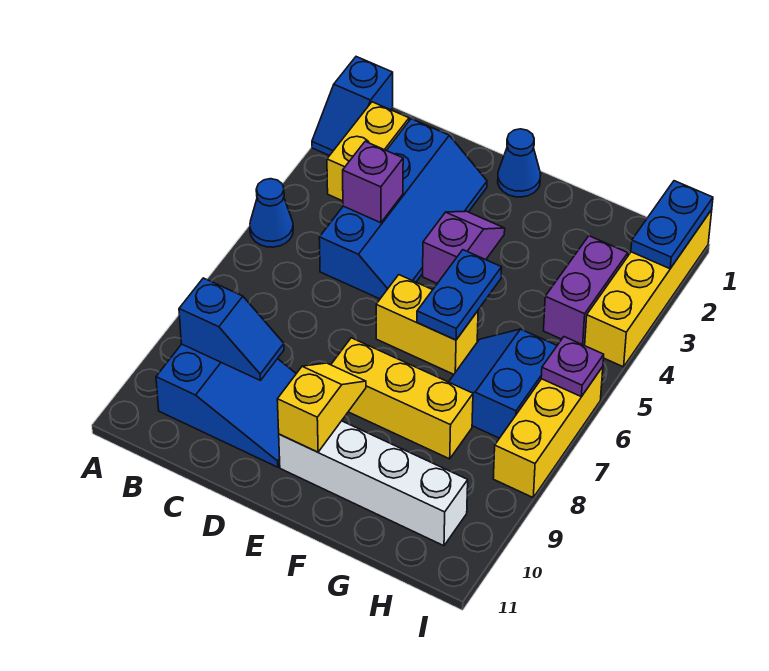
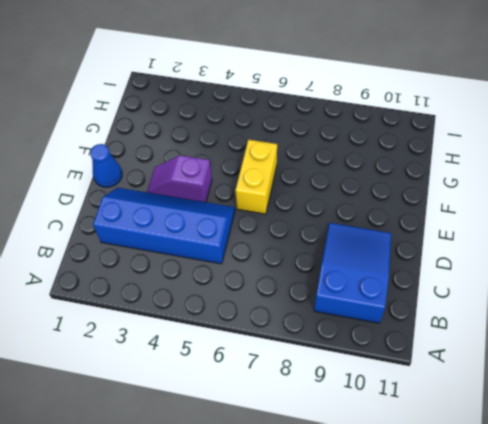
none -> blue slope A1:A2 level 1 top 1
none -> blue cone A5 level 1
none -> yellow brick B2:B3 level 1

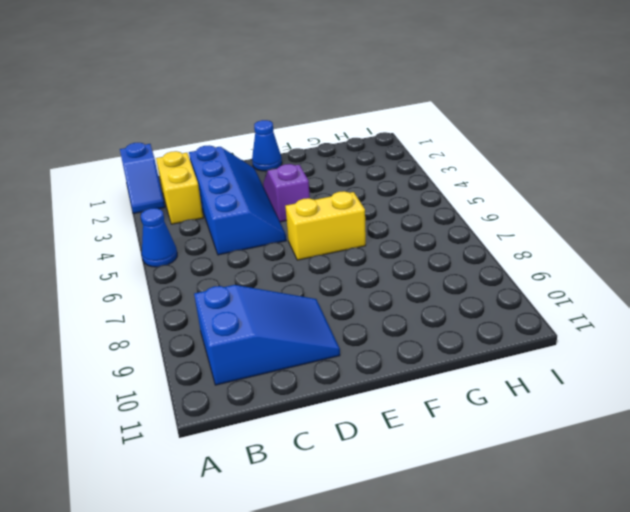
none -> yellow brick E8:G8 level 1
none -> white brick E10:H10 level 1
none -> blue slope G6:H7 level 1 top H

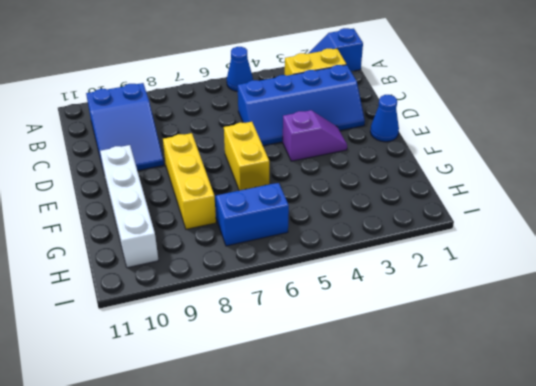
none -> purple brick H3:H4 level 1
none -> yellow brick I1:I4 level 1
none -> yellow brick I6:I8 level 1

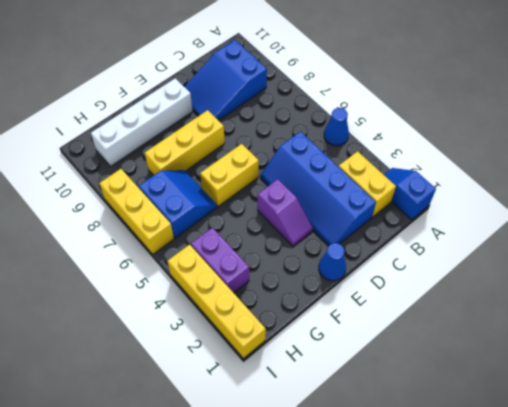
none -> blue slope B9:C9 level 2 top B
none -> purple brick C4 level 2
none -> yellow slope E9:E10 level 2 top 10

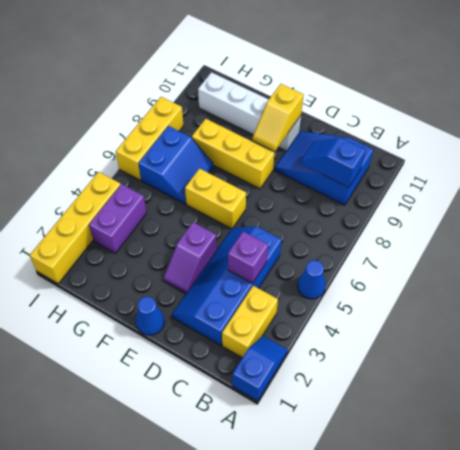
none -> blue plate F5:F6 level 2
none -> blue plate I1:I2 level 2
none -> purple plate I6 level 2

